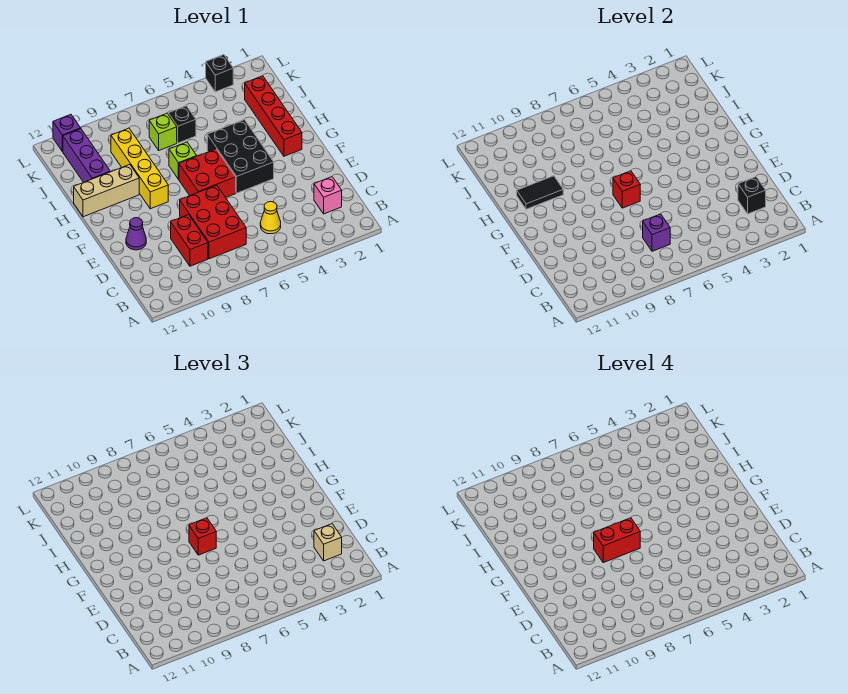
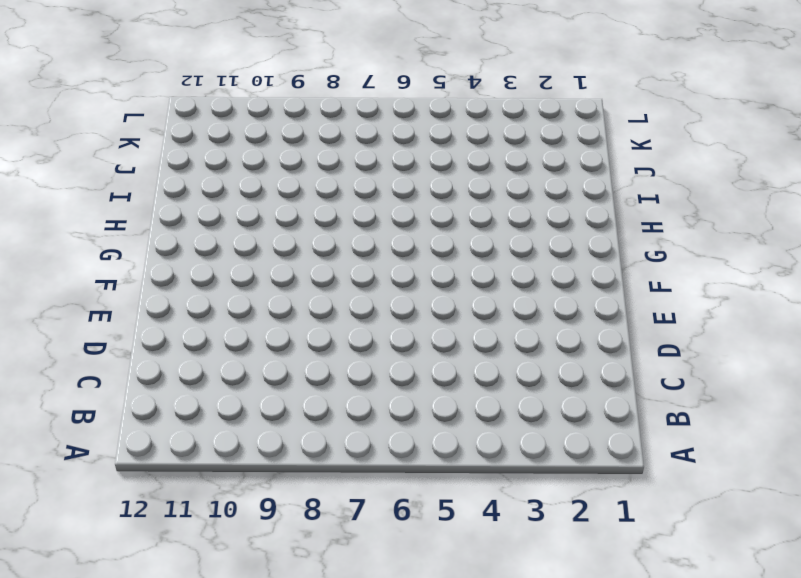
none -> pink brick C2 level 1
none -> yellow cone C5 level 1
none -> red brick C7:E8 level 1

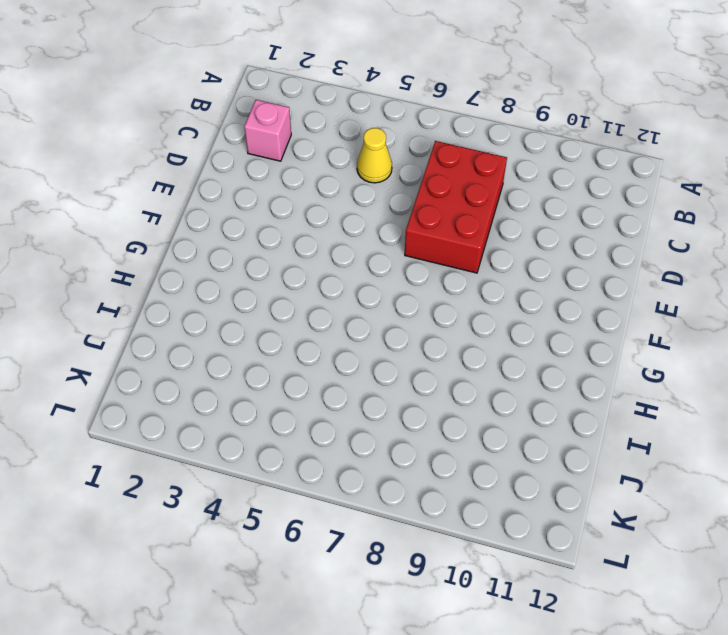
none -> red brick C9:D9 level 1
none -> purple cone E11 level 1
none -> black brick F4:H5 level 1

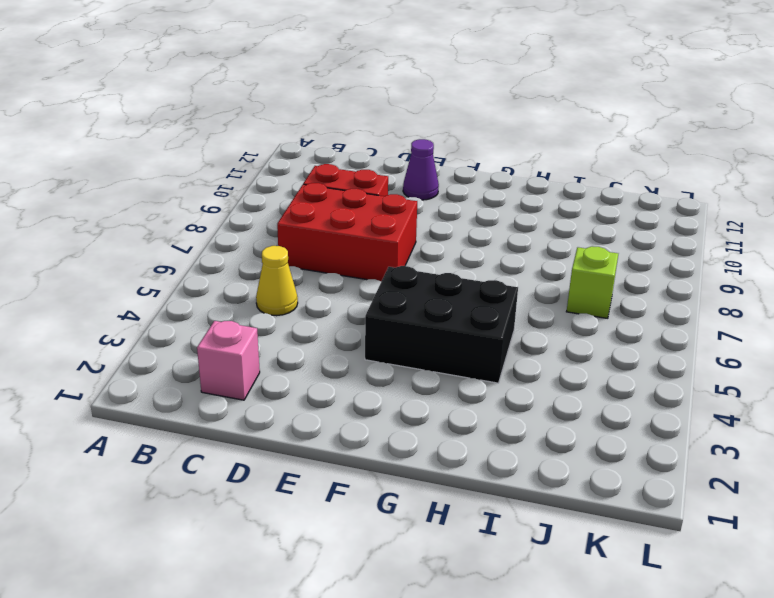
none -> red brick F6:G7 level 1
none -> red brick G2:J2 level 1
none -> yellow brick G9:J9 level 1

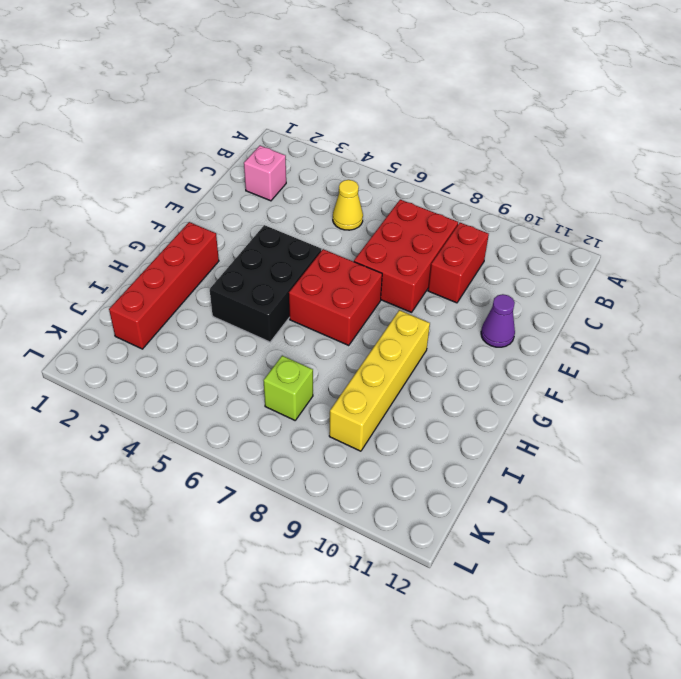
none -> lime brick H7 level 1
none -> tan brick H10:H12 level 1
none -> purple brick I11:K11 level 1

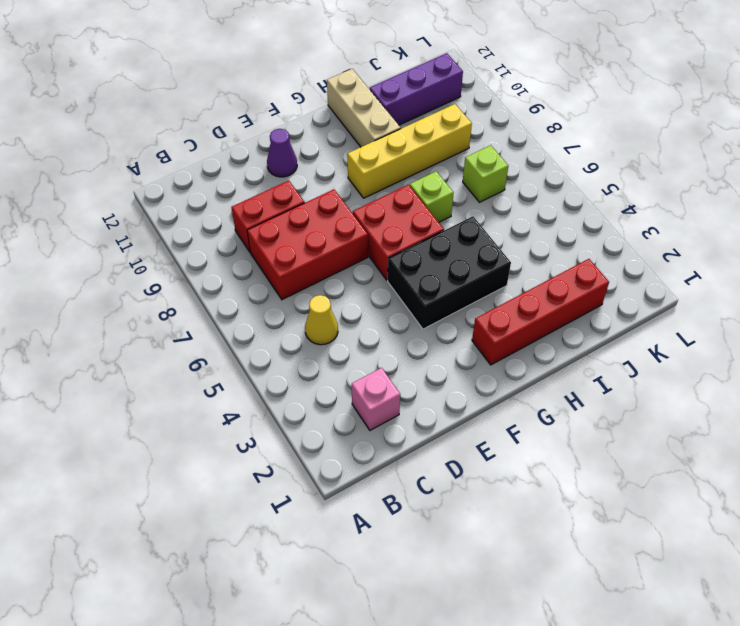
none -> black brick J6 level 1
none -> black brick L3 level 1
none -> purple brick L11 level 1

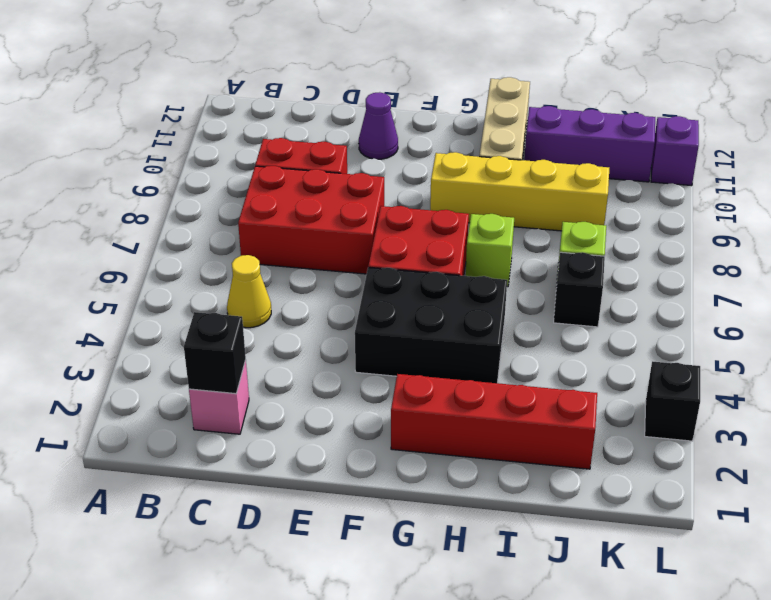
none -> purple brick C7 level 2
none -> red brick F7 level 2
none -> black tile H10:H11 level 2

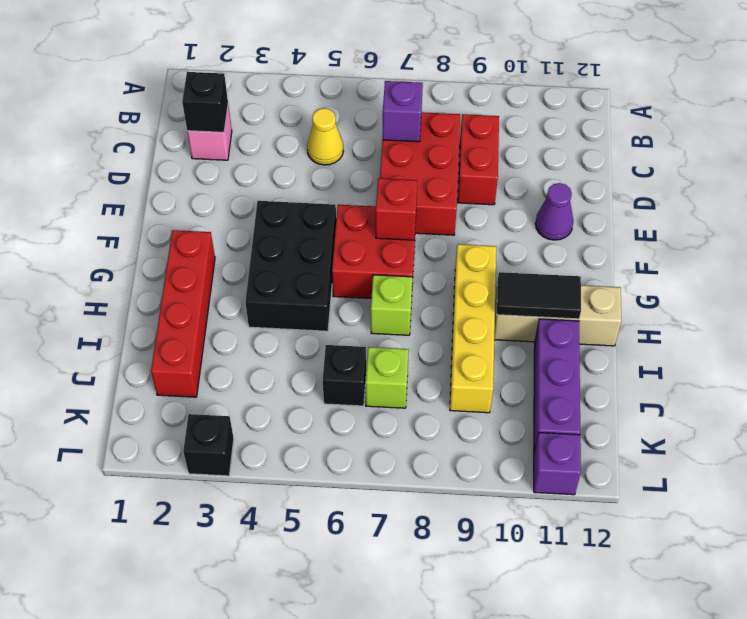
none -> tan brick C2 level 3
none -> red brick F7 level 3
none -> red brick F7:F8 level 4

